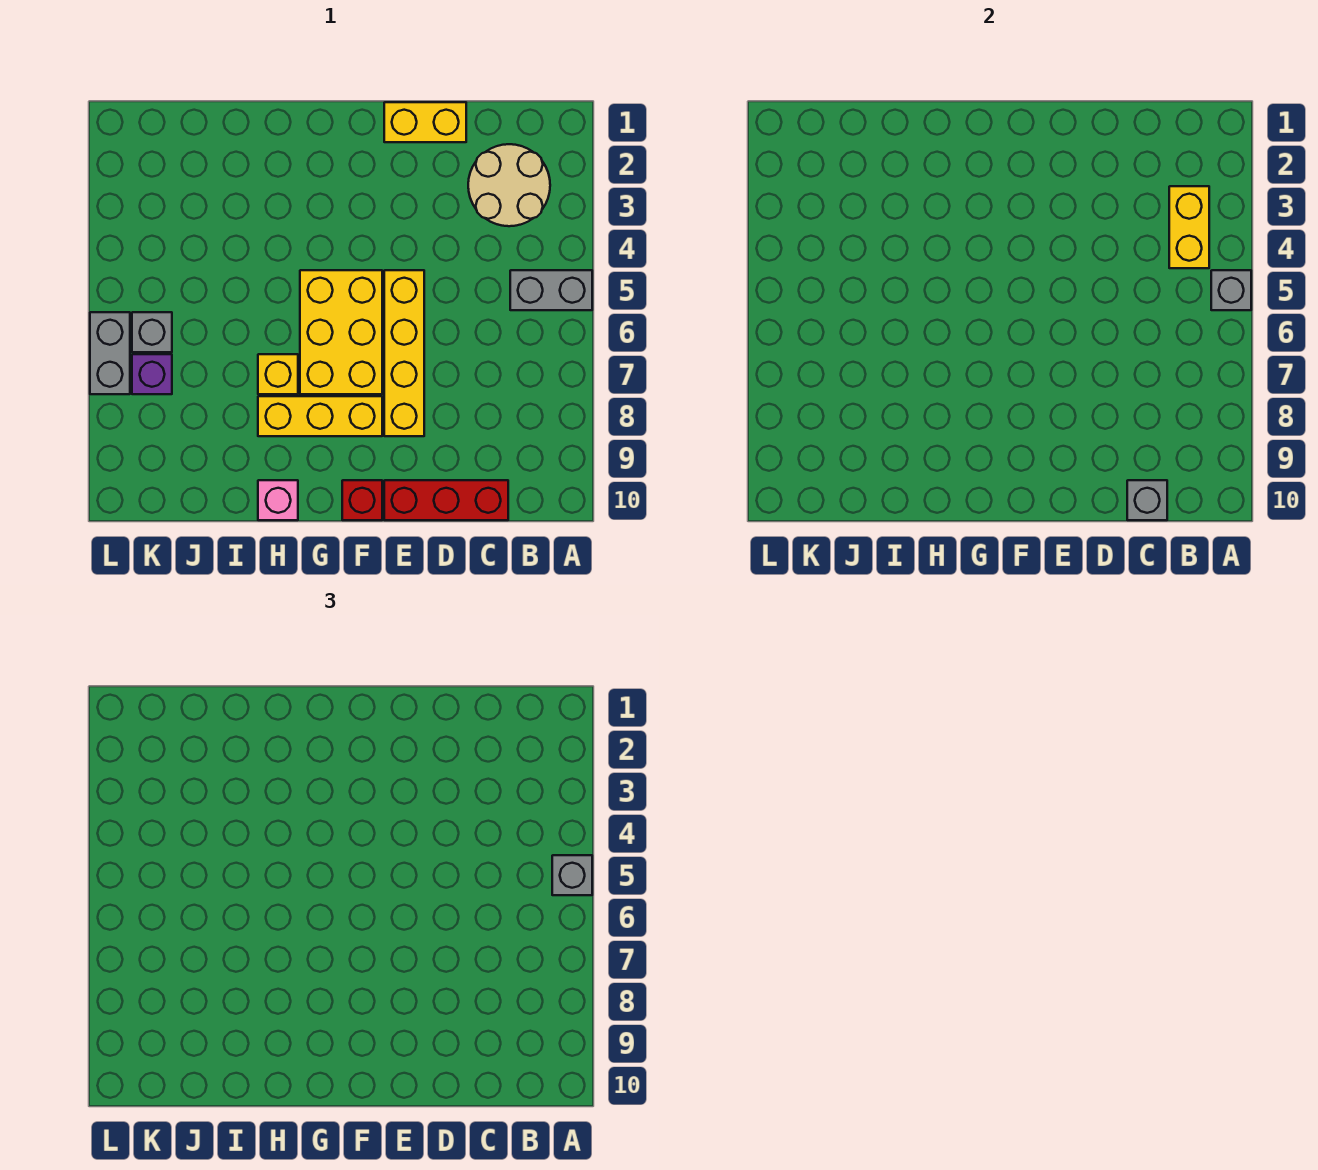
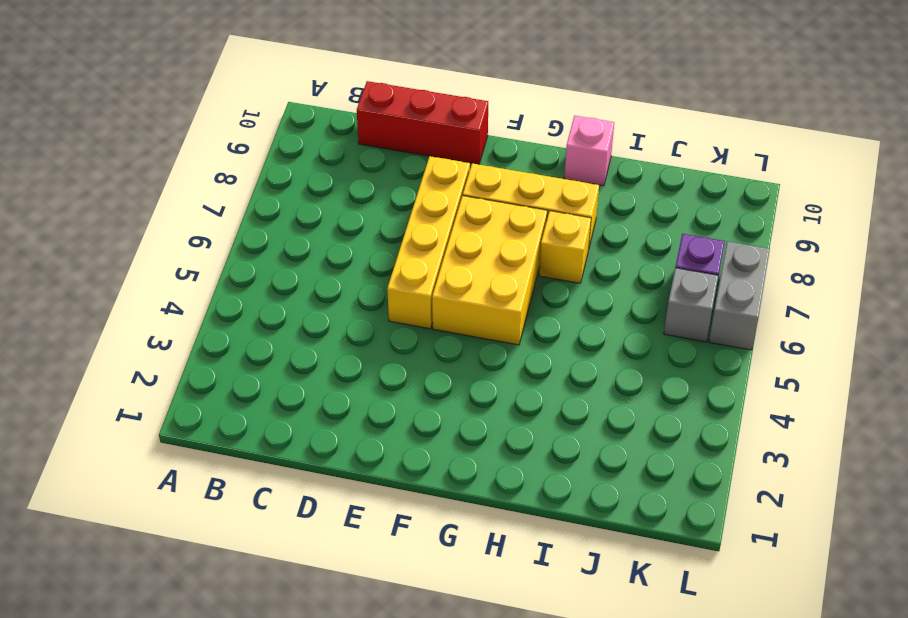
none -> grey brick A5:B5 level 1
none -> tan round brick B2:C3 level 1
none -> yellow brick D1:E1 level 1

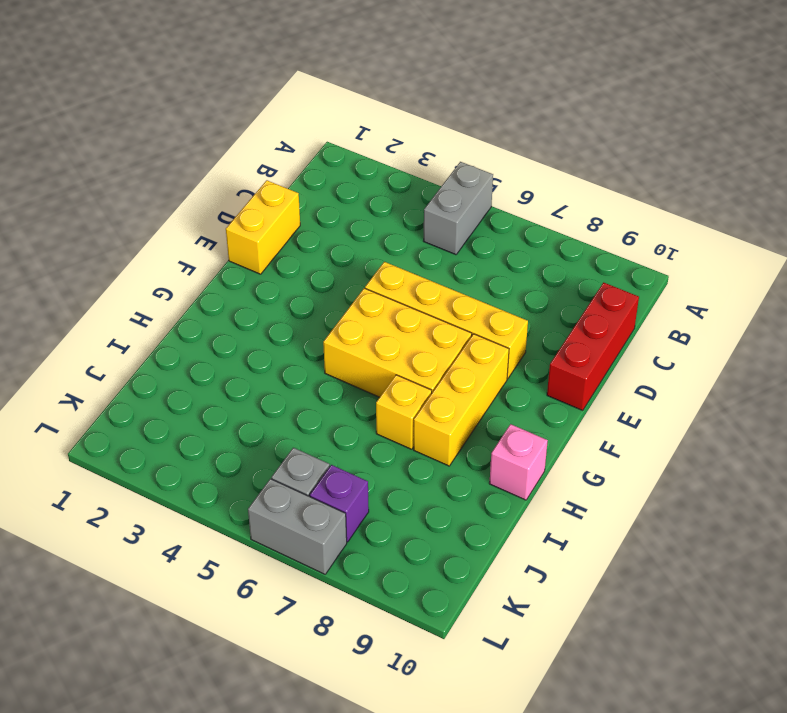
none -> tan round brick B2:C3 level 1
none -> red brick F10 level 1
none -> grey brick A5 level 2

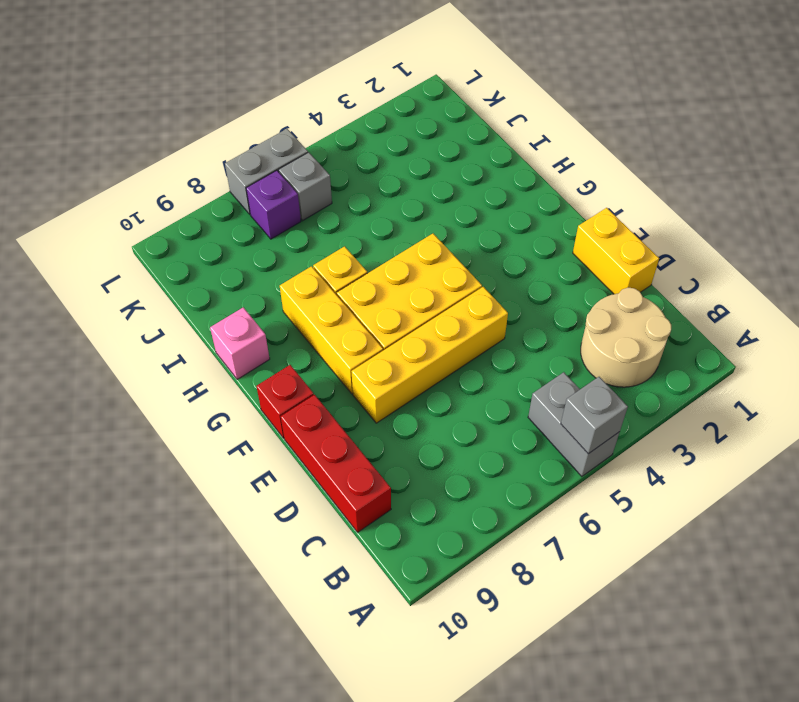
none -> yellow brick B3:B4 level 2
none -> grey brick C10 level 2
none -> grey brick A5 level 3

